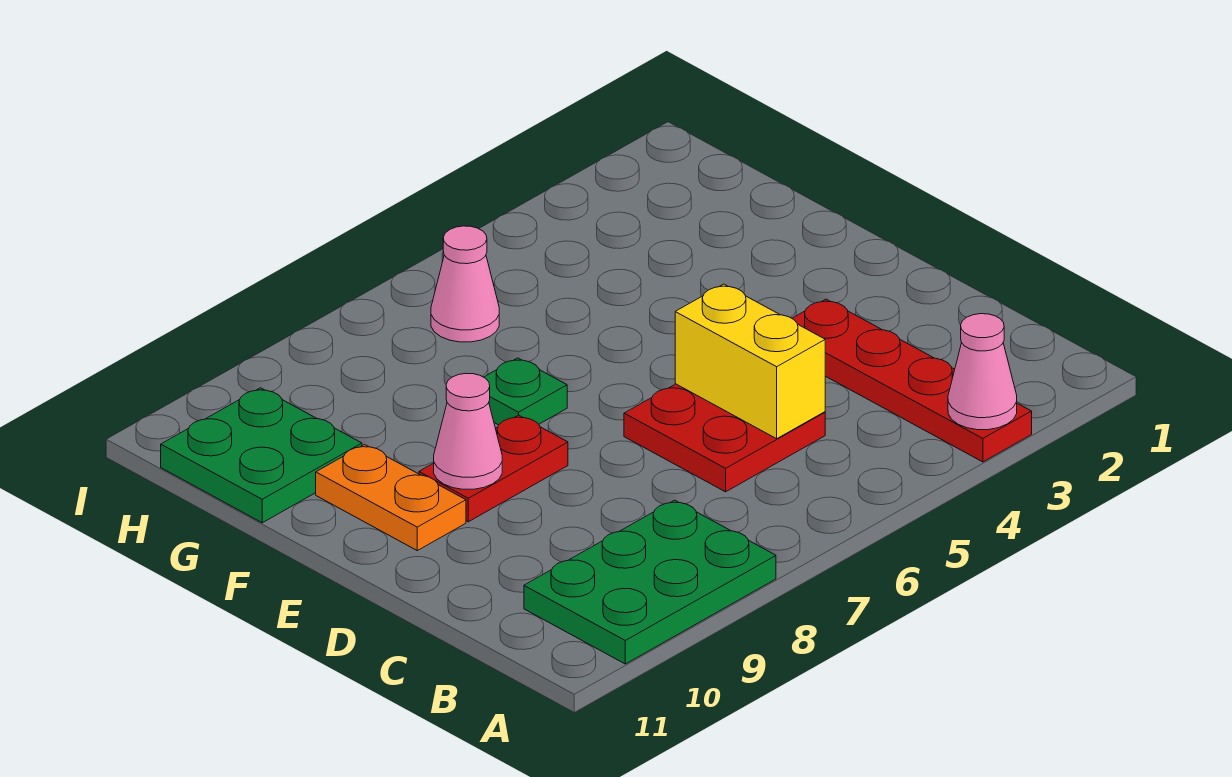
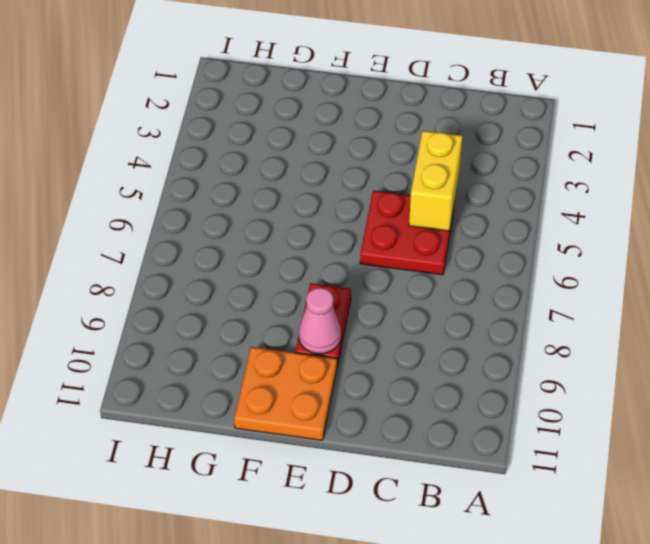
yellow brick C4:C5 level 2 -> yellow brick C5:D5 level 2
orange plate E10:F11 level 1 -> orange plate E10:F10 level 1
none -> red plate A3:D3 level 1
none -> green plate A8:B10 level 1

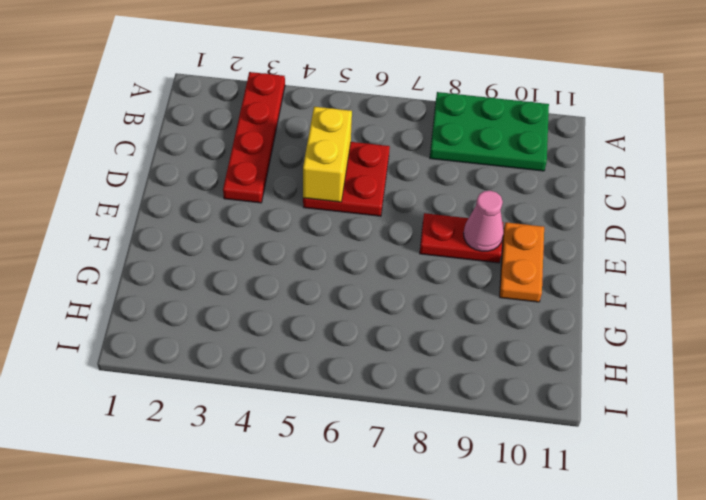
none -> green plate F7 level 1
none -> green plate G10:H11 level 1

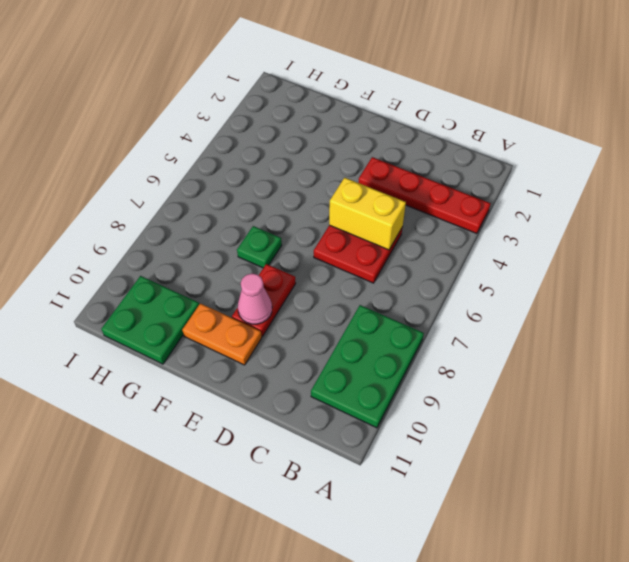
none -> pink cone H6 level 1
none -> pink cone A3 level 2

